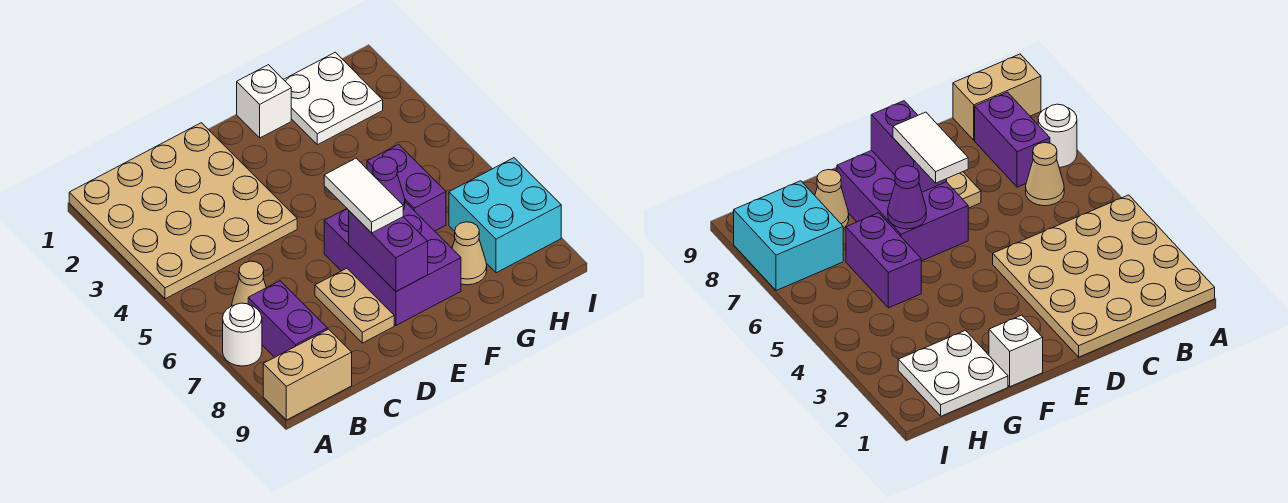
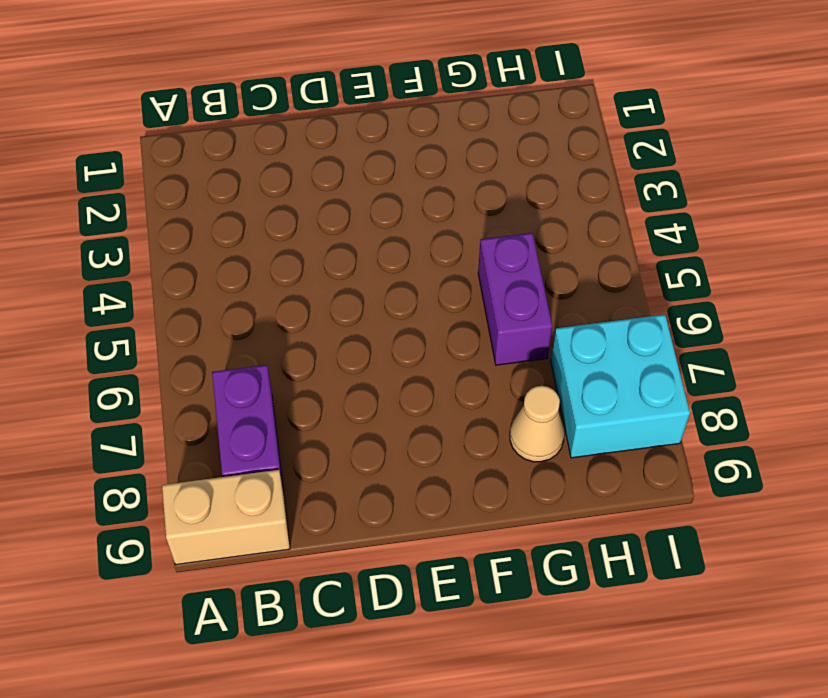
none -> tan plate A1:D4 level 1
none -> white round brick A7 level 1
none -> tan cone B6 level 1

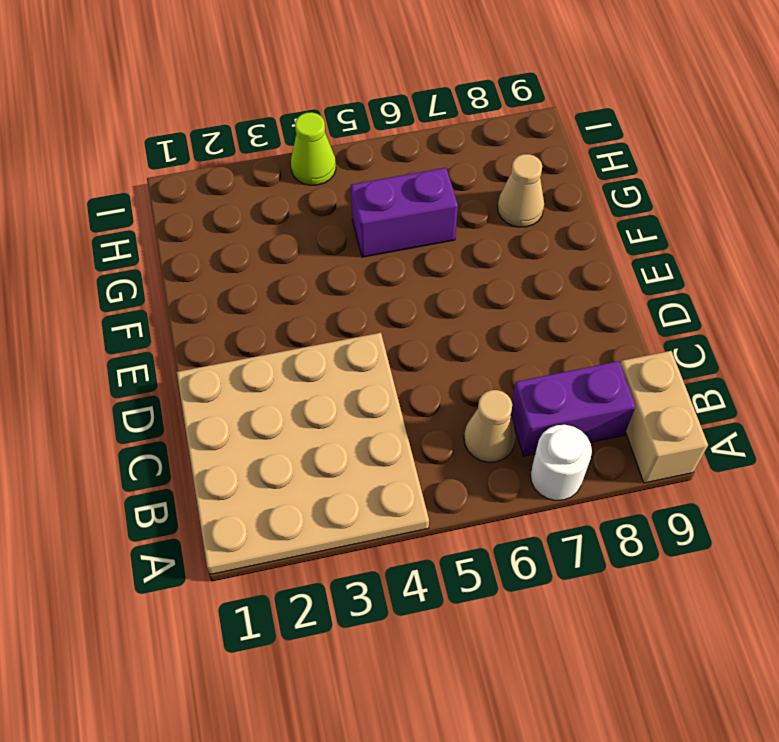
lime cone I4 level 1 -> none
none -> tan plate D7:D8 level 1
none -> purple brick E6:F8 level 1
none -> white brick F1 level 1

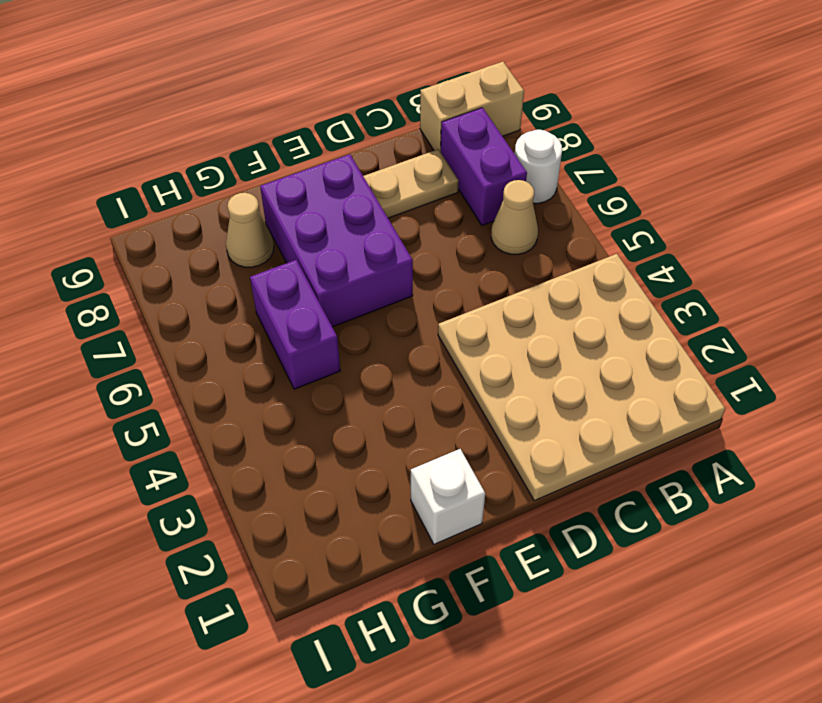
tan plate C8:D8 level 1 -> tan plate D7:D8 level 1
none -> white plate G1:H2 level 1
none -> cyan brick H7:I8 level 1
none -> purple brick E7:E8 level 2

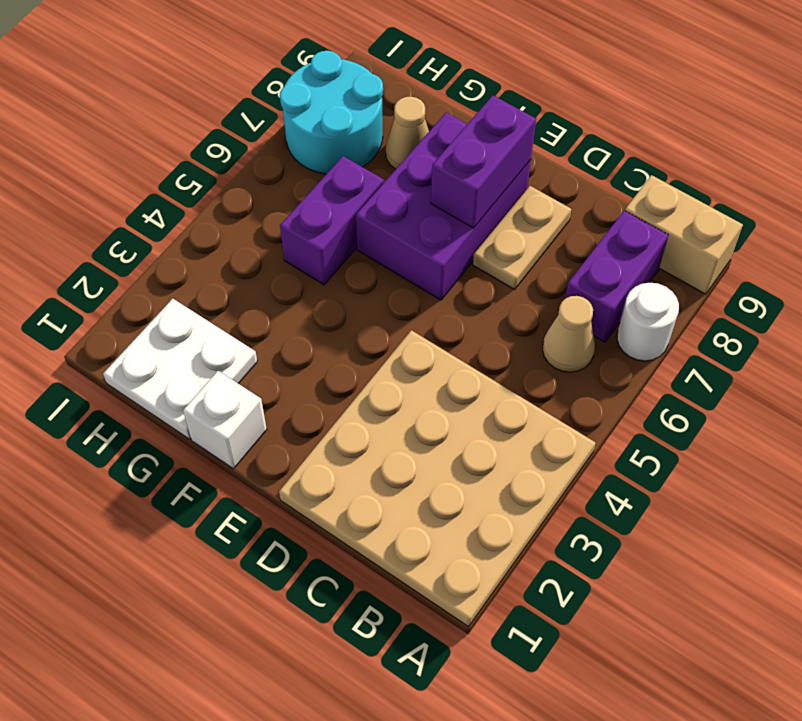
cyan round brick H7:I8 level 1 -> cyan brick H7:I8 level 1
none -> purple cone F6 level 2
none -> white tile E6:E7 level 3

